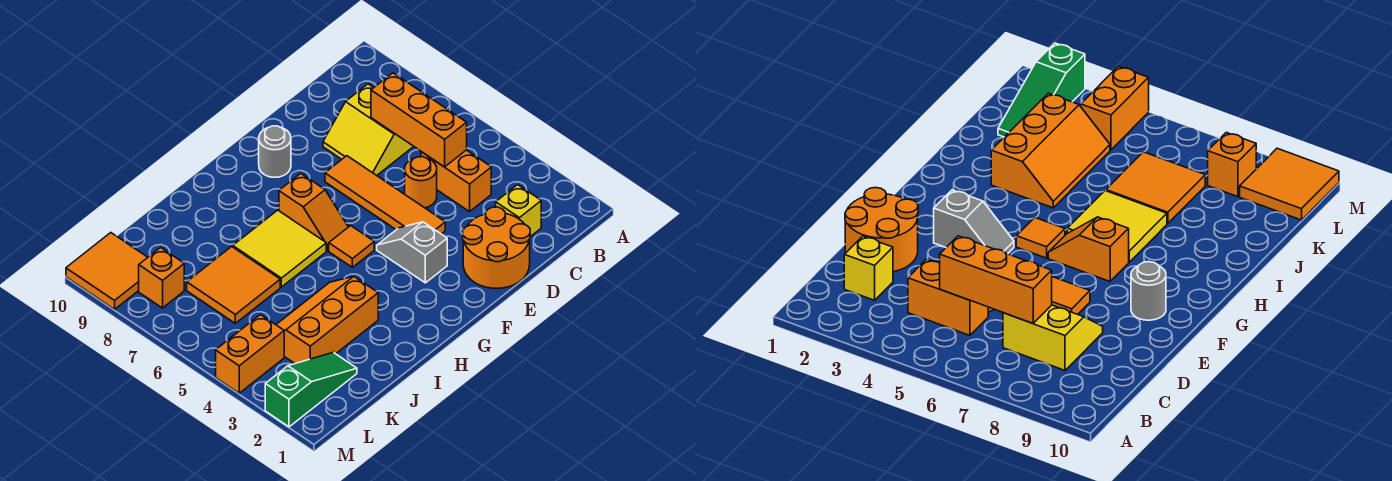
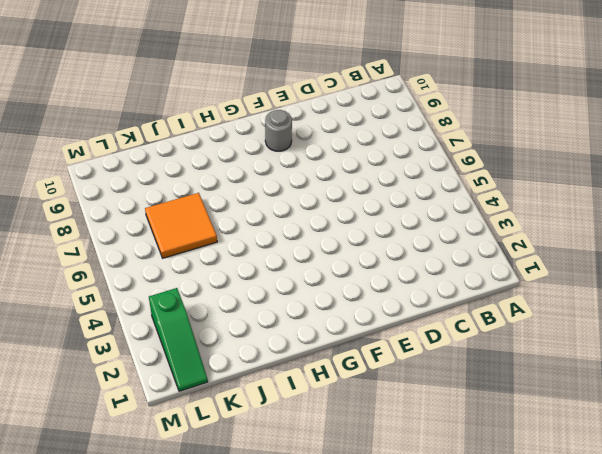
green slope L1:L3 level 1 top 3 -> green slope K2:M2 level 1 top M
none -> yellow brick C2 level 1
none -> orange brick C4:C5 level 1
none -> yellow slope C7:D8 level 1 top C

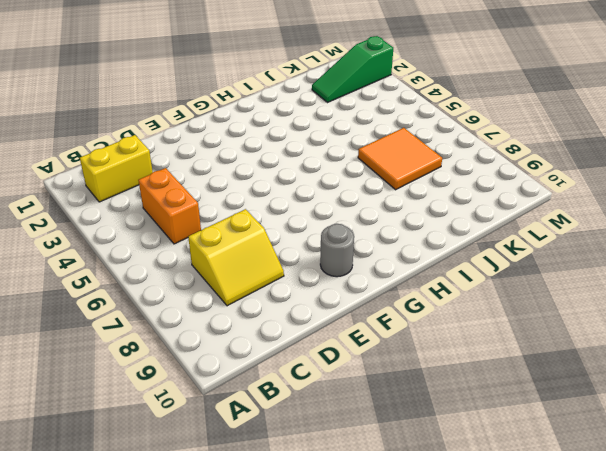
yellow brick B2:C2 level 1 -> yellow brick C2 level 1
yellow slope C7:D8 level 1 top 7 -> yellow slope C7:D8 level 1 top C
none -> orange round brick D1:E2 level 1
none -> orange round brick D5 level 1
none -> orange tile E4:E7 level 1

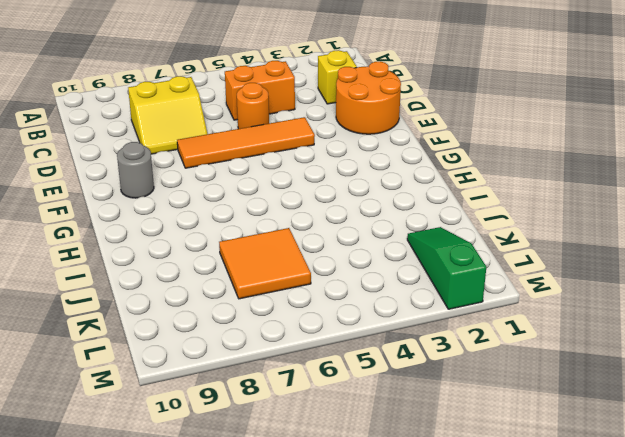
none -> grey slope F3:F4 level 1 top 3
none -> orange tile G5 level 1
none -> orange slope G6:G7 level 1 top 7

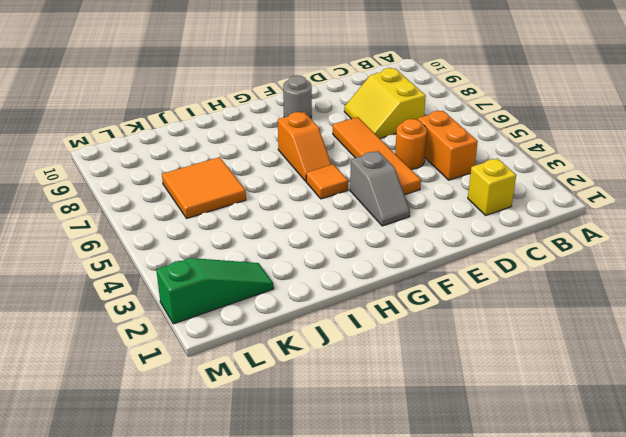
grey slope F3:F4 level 1 top 4 -> grey slope F3:F4 level 1 top 3
none -> orange round brick D1:E2 level 1
none -> yellow tile H6:I7 level 1
none -> orange slope I3:K4 level 1 top 3

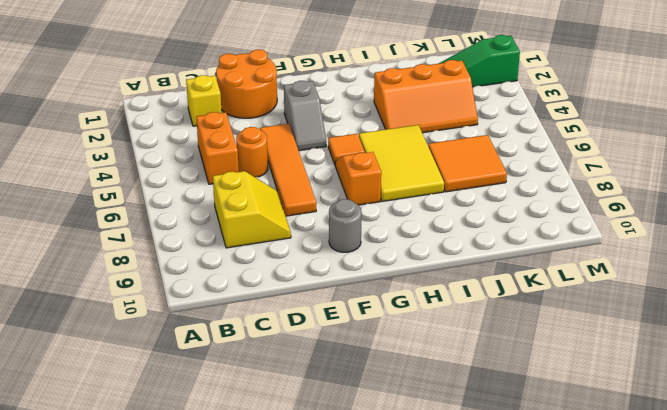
yellow tile H5:I7 level 1 -> yellow tile H6:I7 level 1
none -> orange brick L4:M4 level 1
none -> orange brick L8 level 1
none -> orange tile L9:M10 level 1

